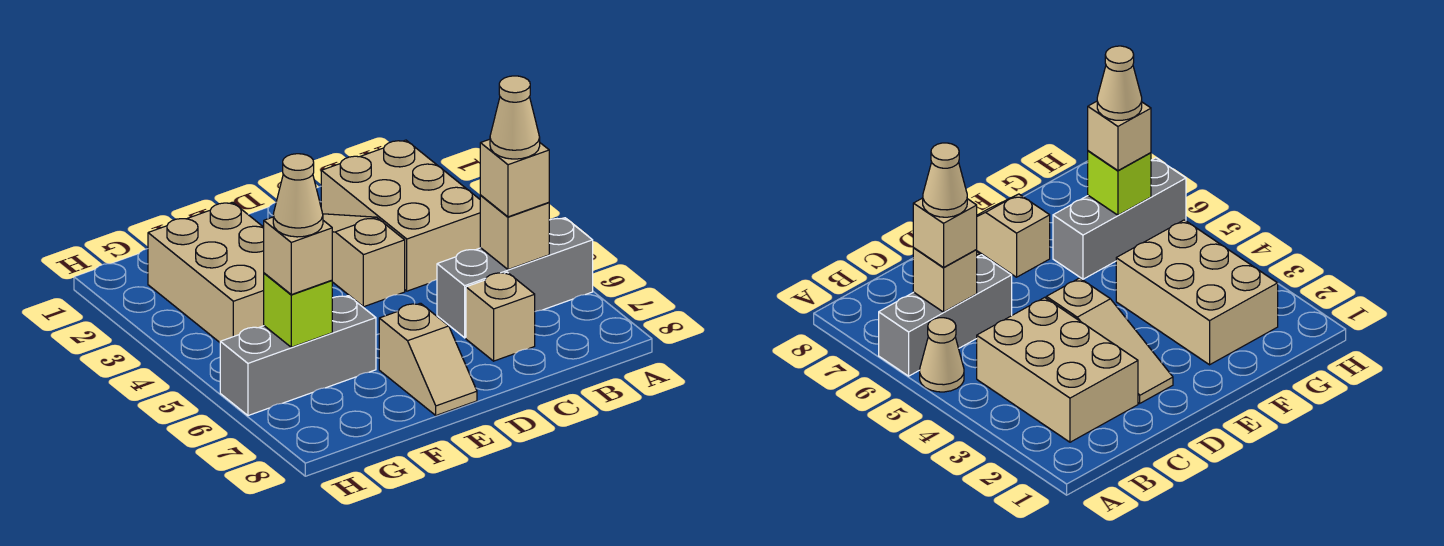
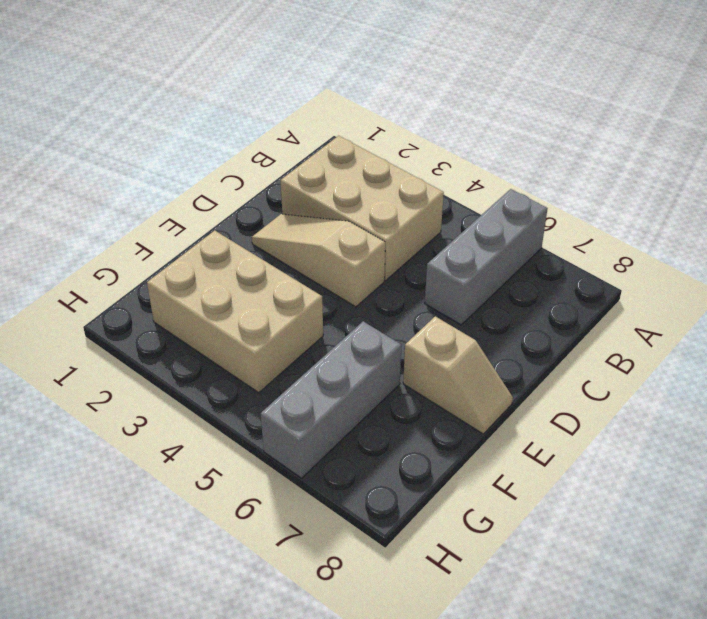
none -> tan cone A5 level 1
none -> tan brick C7 level 1
none -> tan brick B6 level 2

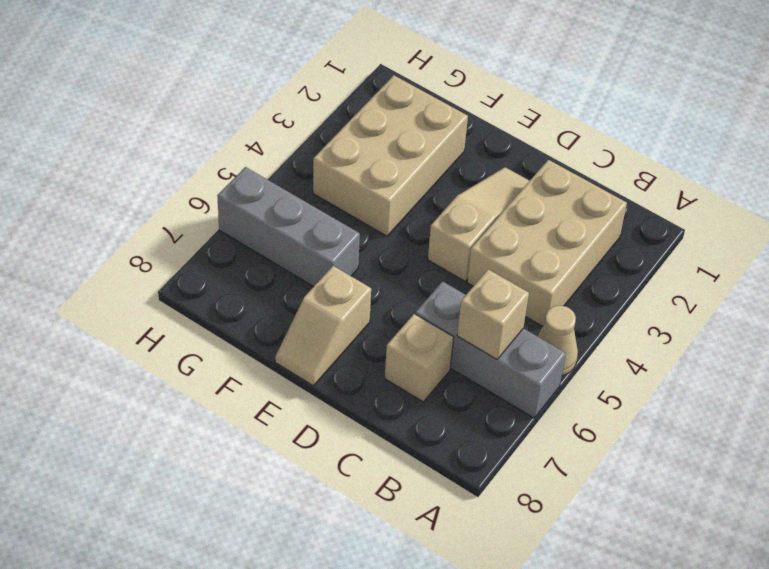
none -> lime brick G6 level 2
none -> tan brick B6 level 3
none -> tan brick G6 level 3

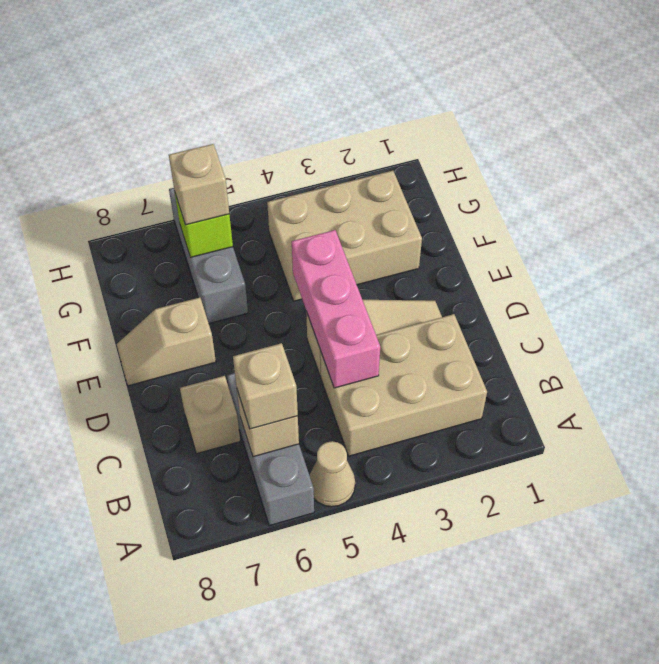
pink brick C4:E4 level 2 -> none
none -> tan cone B6 level 4
none -> tan cone G6 level 4

